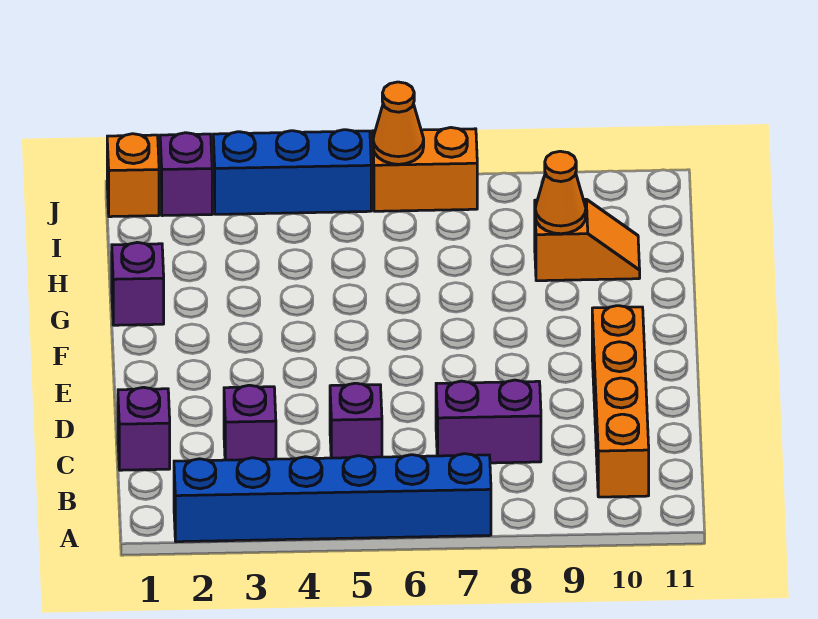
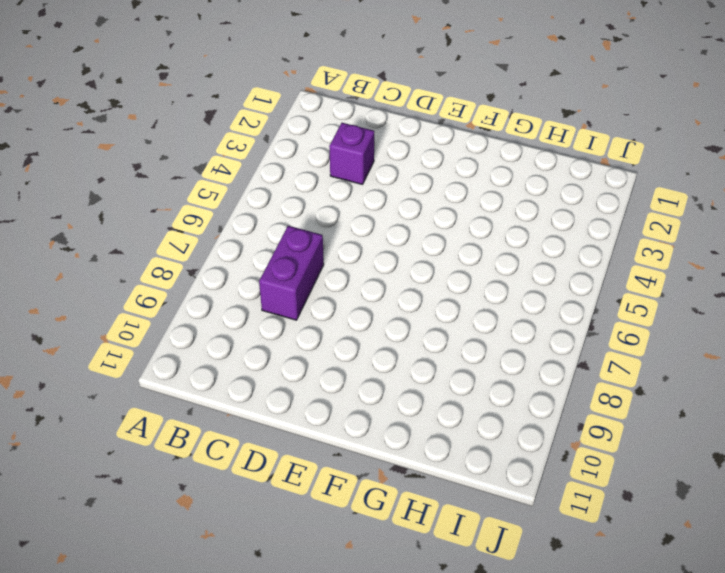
none -> blue brick A2:A7 level 1
none -> orange brick B10:E10 level 1
none -> purple brick C1 level 1

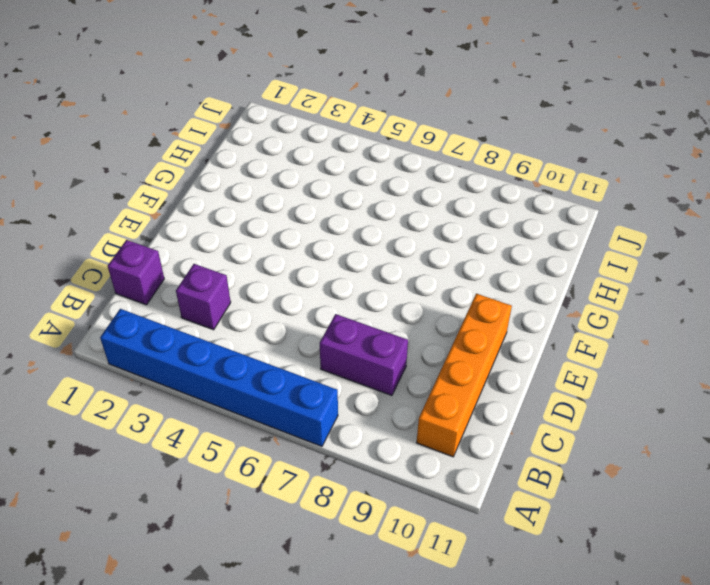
none -> purple brick C5 level 1
none -> purple brick G1 level 1
none -> orange slope H9:H10 level 1 top 9

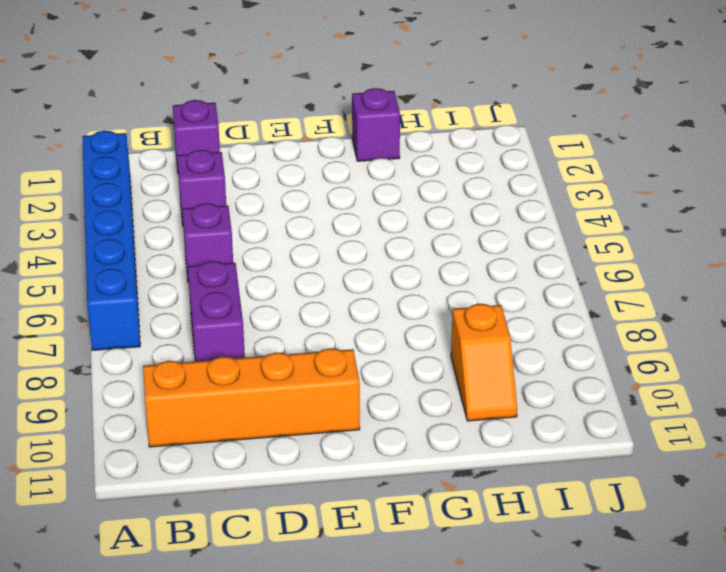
none -> orange brick J1 level 1
none -> purple brick J2 level 1
none -> blue brick J3:J5 level 1

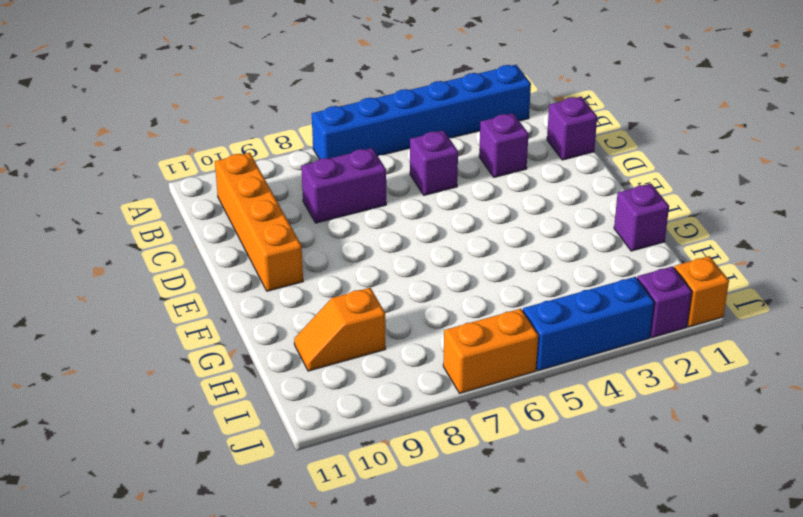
none -> orange cone H9 level 2
none -> orange cone J6 level 2

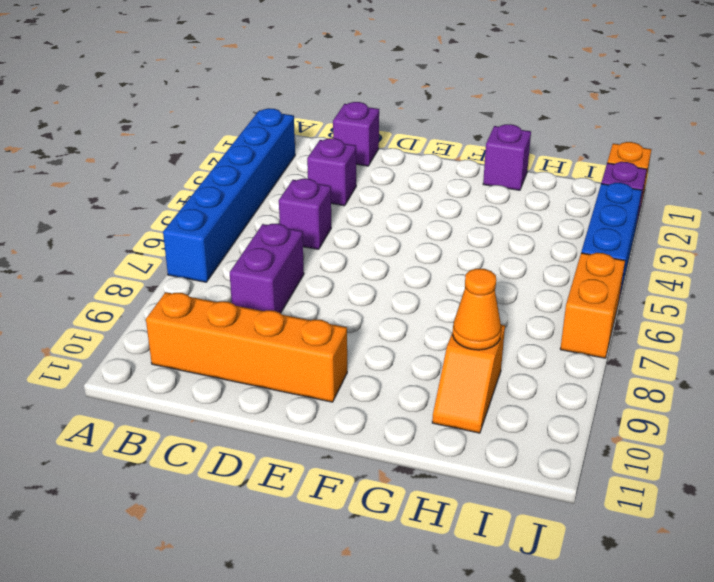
none -> orange cone J6 level 2

